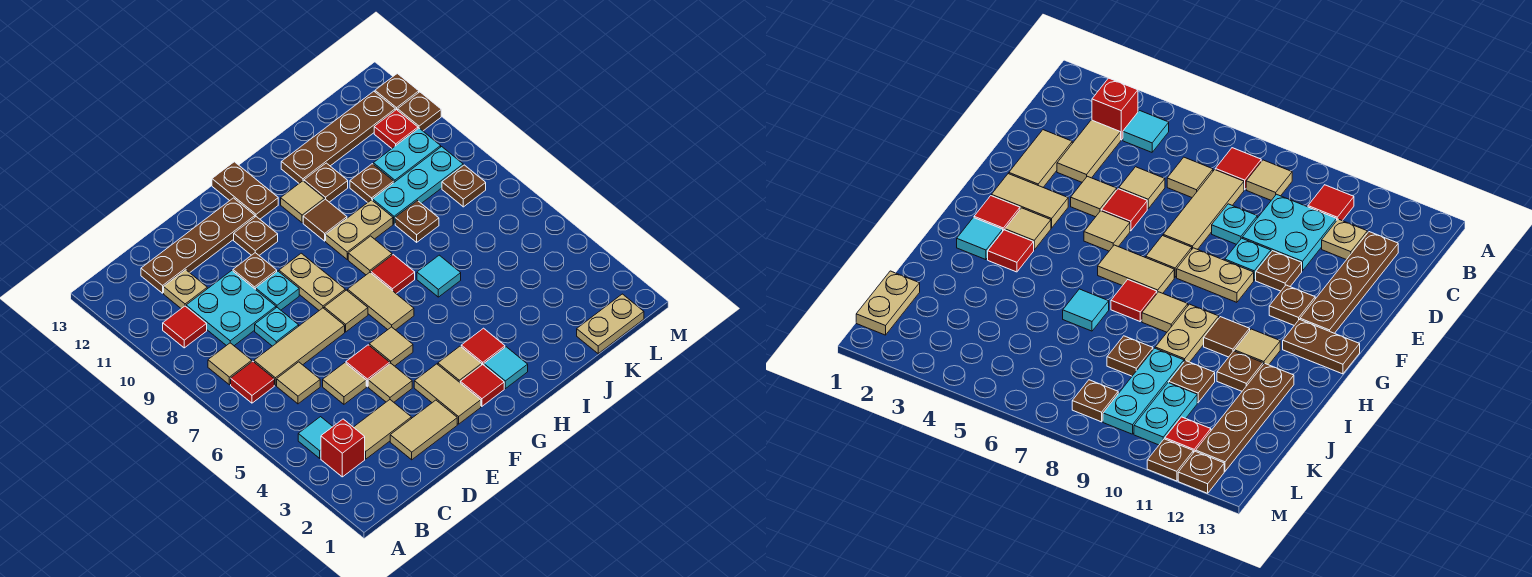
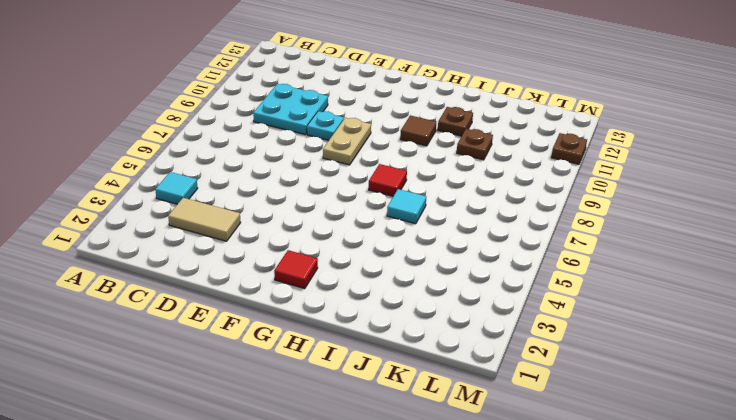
none -> red brick B3 level 1
none -> red tile B7 level 1
none -> tan tile B8 level 1
none -> red tile B10 level 1

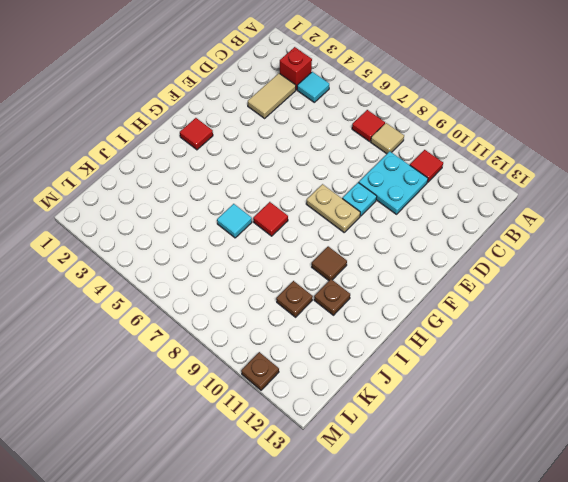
none -> tan tile C6 level 1
none -> tan tile C7:E7 level 1
none -> tan plate C11 level 1
none -> brown plate C12:F12 level 1

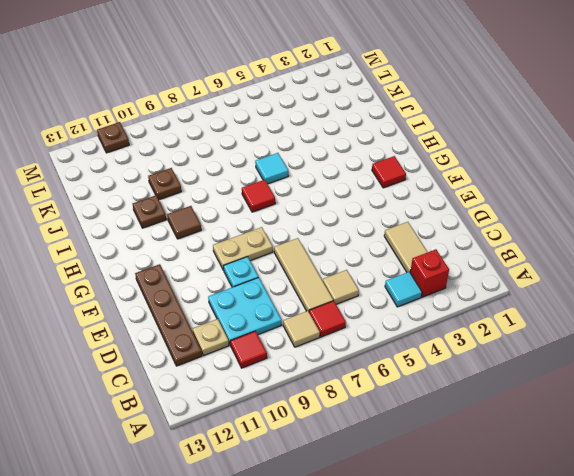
none -> tan tile D2:E2 level 1
none -> tan tile D5 level 1
none -> cyan plate D8 level 1
none -> tan tile E4 level 1

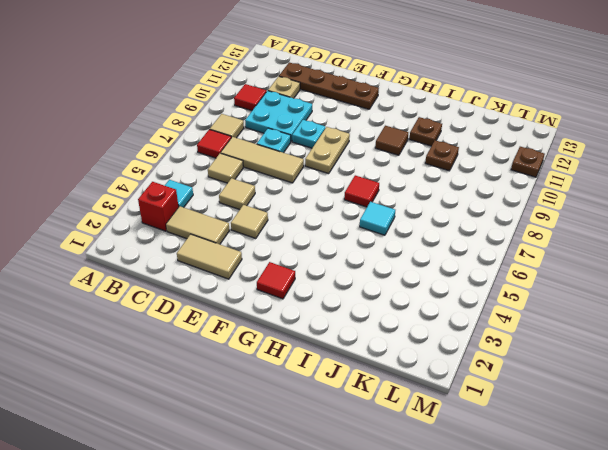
none -> red tile E5 level 1
none -> brown plate E10 level 1
none -> tan tile F2:F3 level 1
none -> tan tile F5 level 1

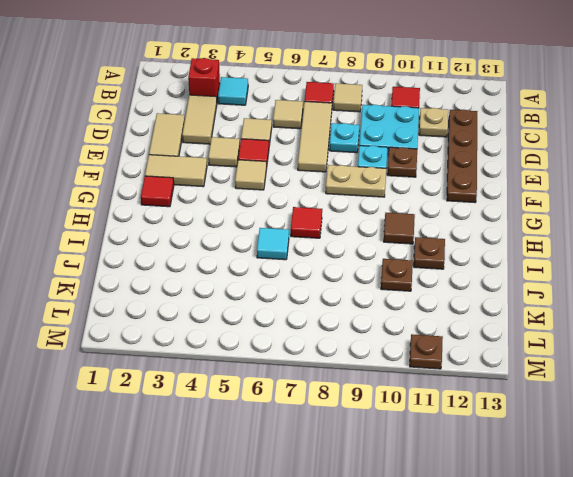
none -> tan tile F7 level 1
none -> brown plate F11 level 1
none -> tan tile G3 level 1
none -> tan tile G6:G7 level 1

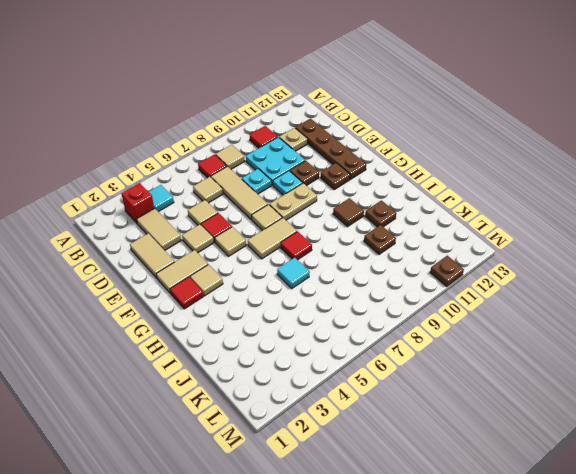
none -> brown plate G12:G13 level 1
none -> cyan tile H2 level 1
none -> red tile H3 level 1
none -> tan tile H8 level 1

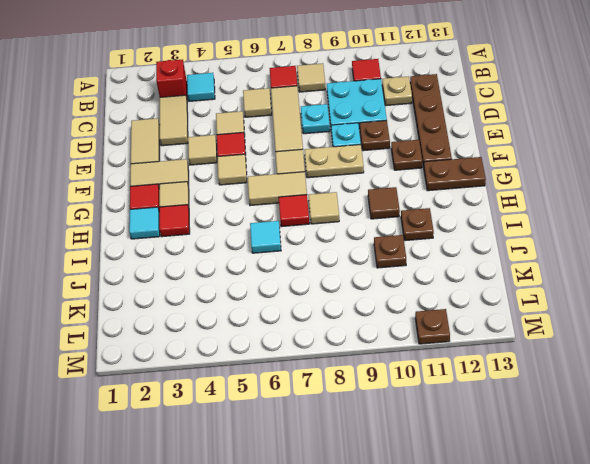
none -> tan plate H9:I9 level 1
none -> tan tile H11 level 1
none -> brown plate I12:L12 level 1
none -> brown plate J8 level 1

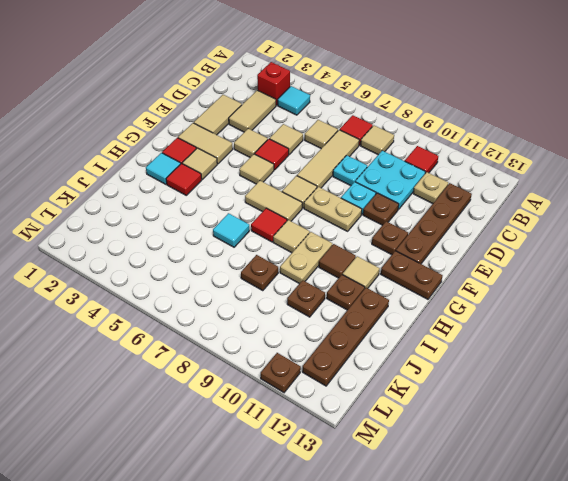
none -> cyan plate J9:L9 level 1
none -> tan plate K1:L1 level 1
none -> cyan plate K10:L10 level 1
none -> brown plate L8 level 1

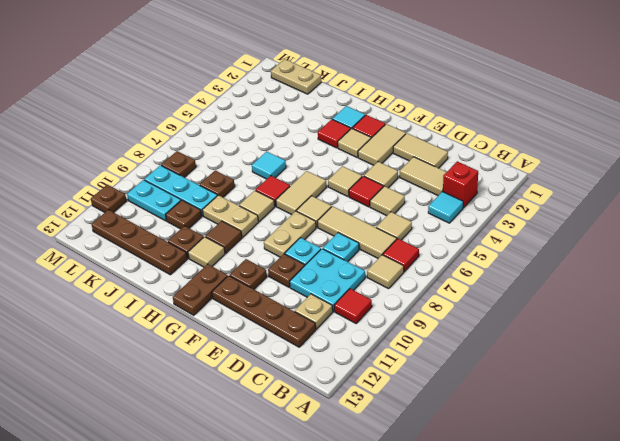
none -> red plate L11 level 1
none -> brown plate M12 level 1

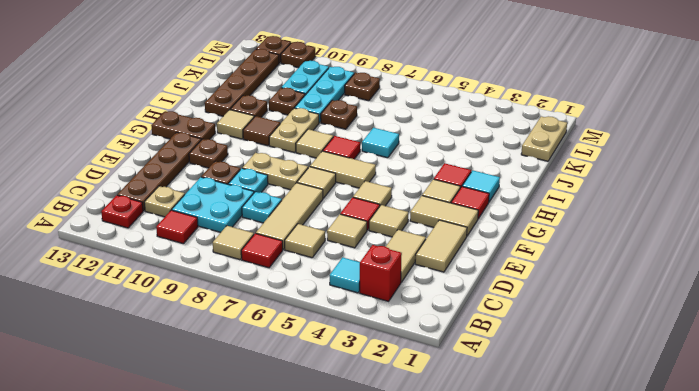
red plate B12 level 1 -> red plate L11 level 1

